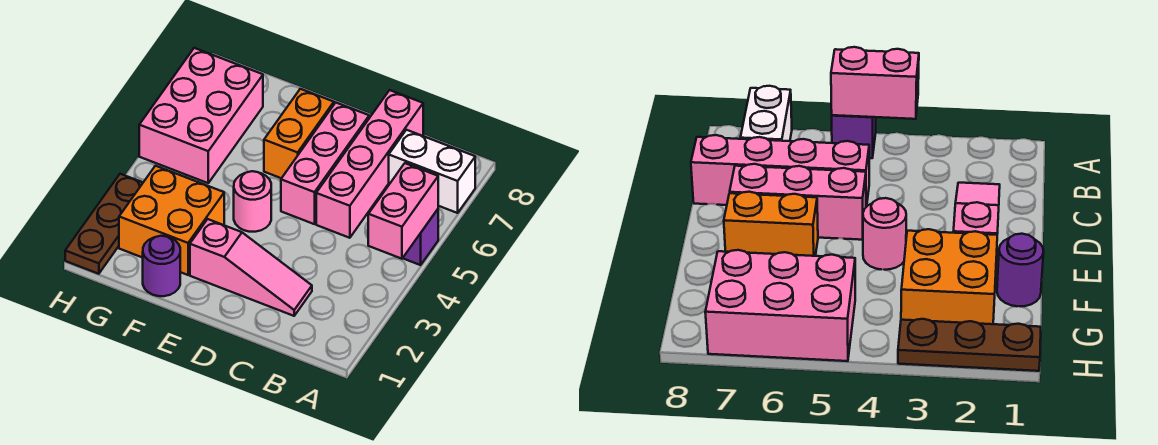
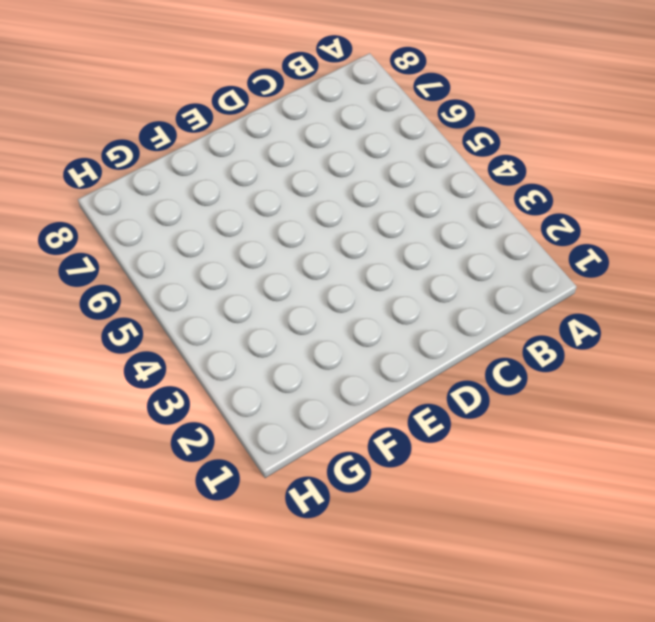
none -> purple brick A5 level 1
none -> white brick A7:B7 level 1
none -> pink slope C2:E2 level 1 top E

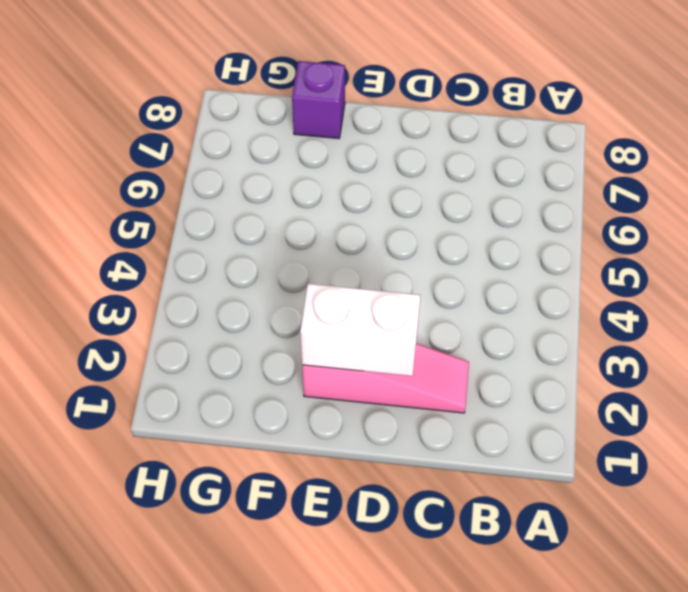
white brick D2:E2 level 2 -> white brick A7:B7 level 1
purple brick F8 level 1 -> purple brick A5 level 1
none -> pink brick C5:C8 level 1
none -> pink brick D5:D7 level 1
none -> pink round brick E4 level 1

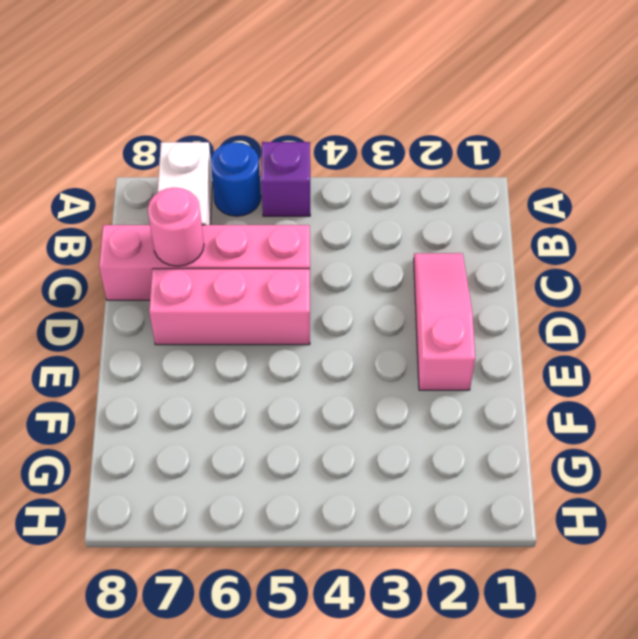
blue round brick A6 level 1 -> none
pink round brick C7 level 2 -> pink round brick E4 level 1
none -> orange brick E6:E7 level 1
none -> purple round brick F1 level 1
none -> orange brick F2:G3 level 1

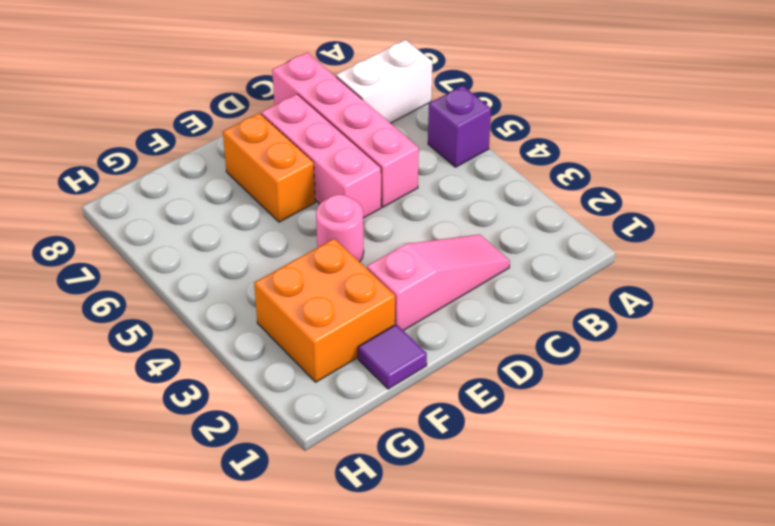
purple tile F1 level 1 -> purple round brick F1 level 1
none -> pink brick G5:H7 level 1
none -> brown plate H1:H3 level 1
none -> pink brick A4:A5 level 2

